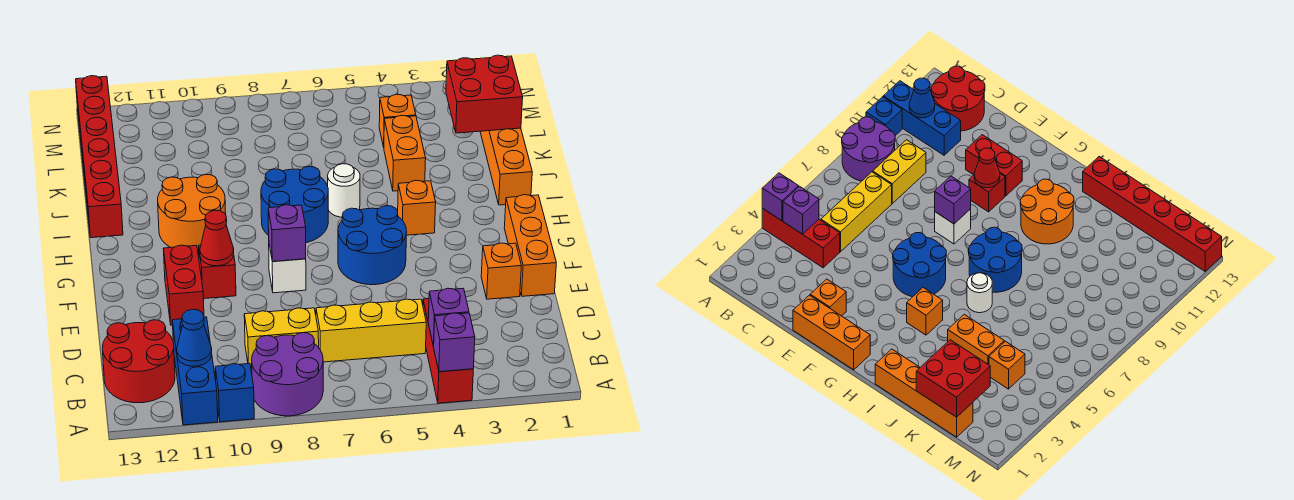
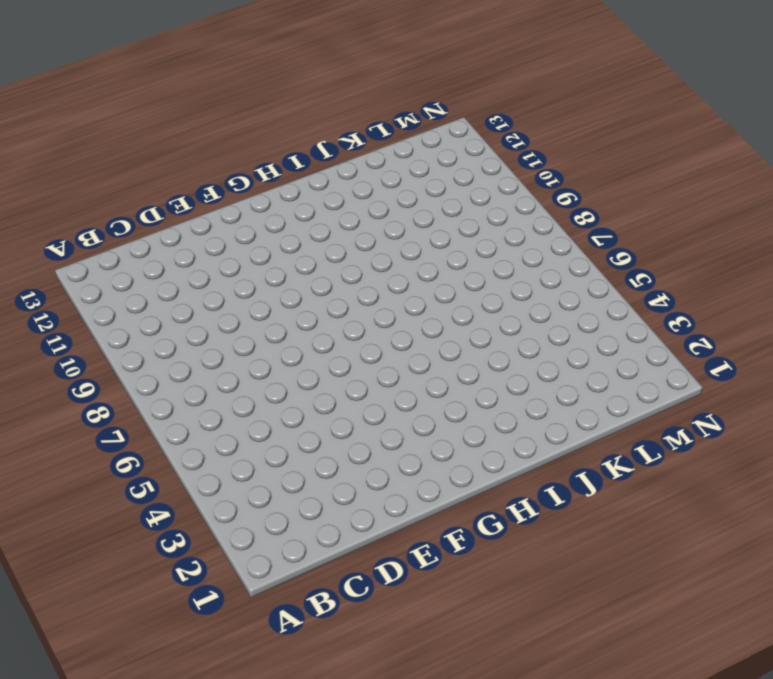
none -> red brick A4:C4 level 1
none -> purple round brick A8:B9 level 1
none -> blue brick A10 level 1

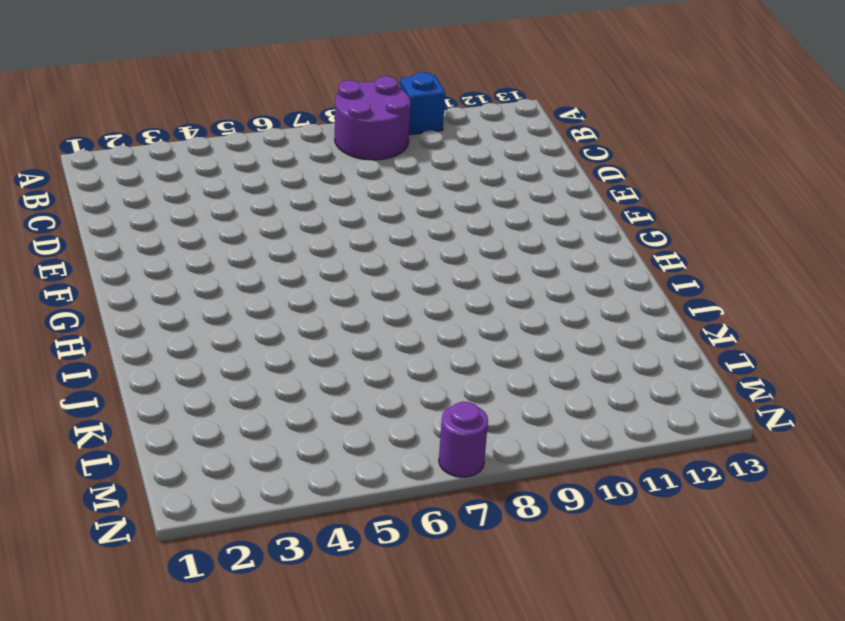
purple round brick N7 level 1 -> none
none -> red brick A4:C4 level 1
none -> blue brick A11:C11 level 1
none -> red round brick B12:C13 level 1

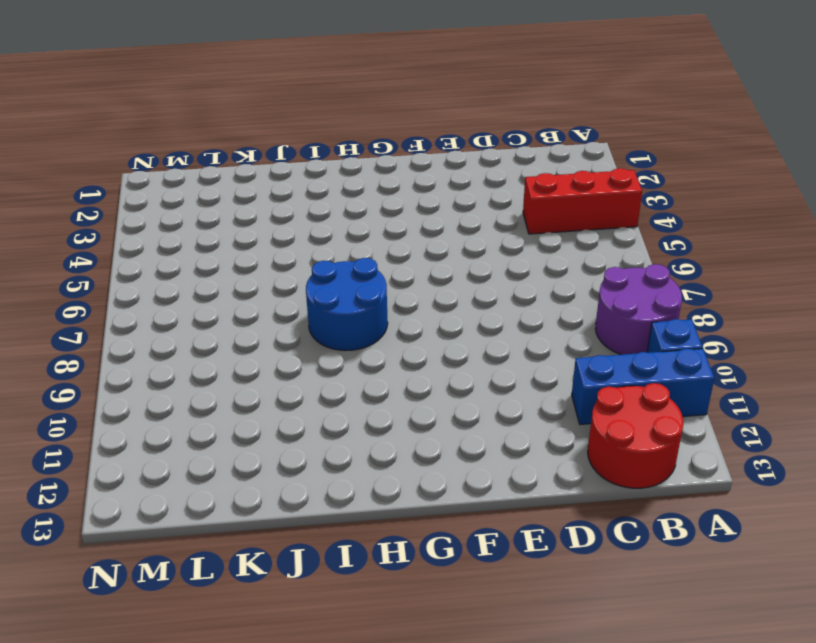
none -> yellow brick C5:C7 level 1
none -> yellow brick C8:C9 level 1
none -> orange brick E1:G1 level 1

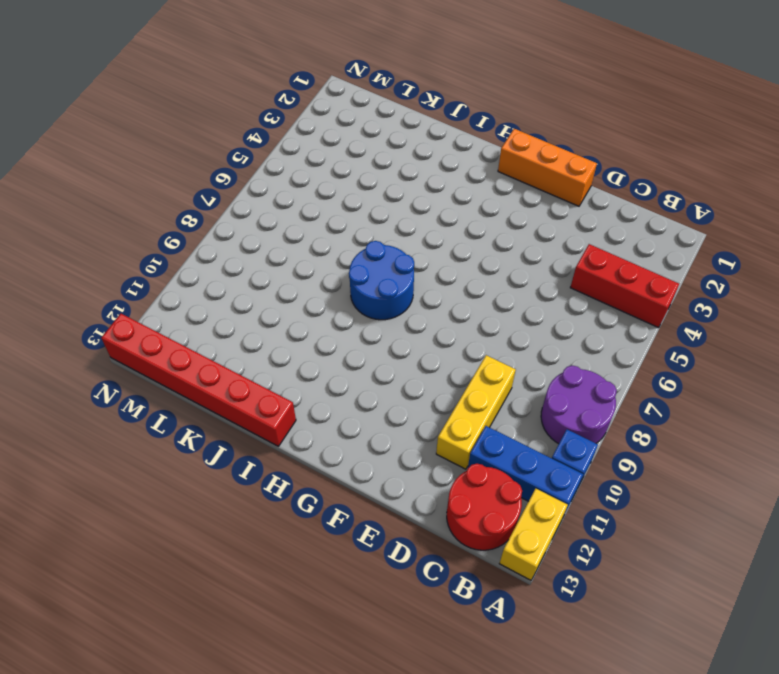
yellow brick A12:A13 level 1 -> yellow brick C8:C9 level 1
yellow brick D9:D11 level 1 -> yellow brick C5:C7 level 1
none -> orange brick E2 level 1
none -> red brick E11:F11 level 1
none -> blue round brick F5:G6 level 1

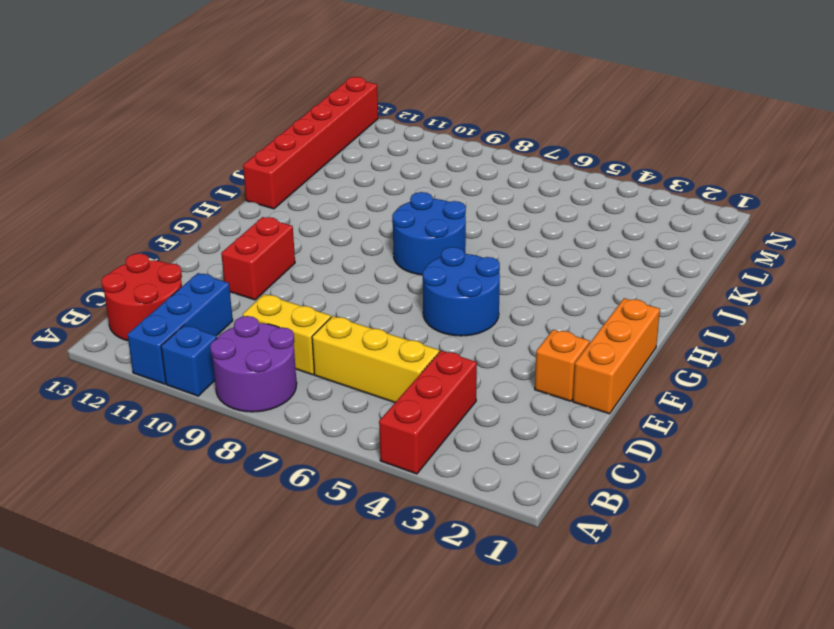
none -> white brick F8 level 1
none -> red brick F10 level 1
none -> orange brick H4 level 1

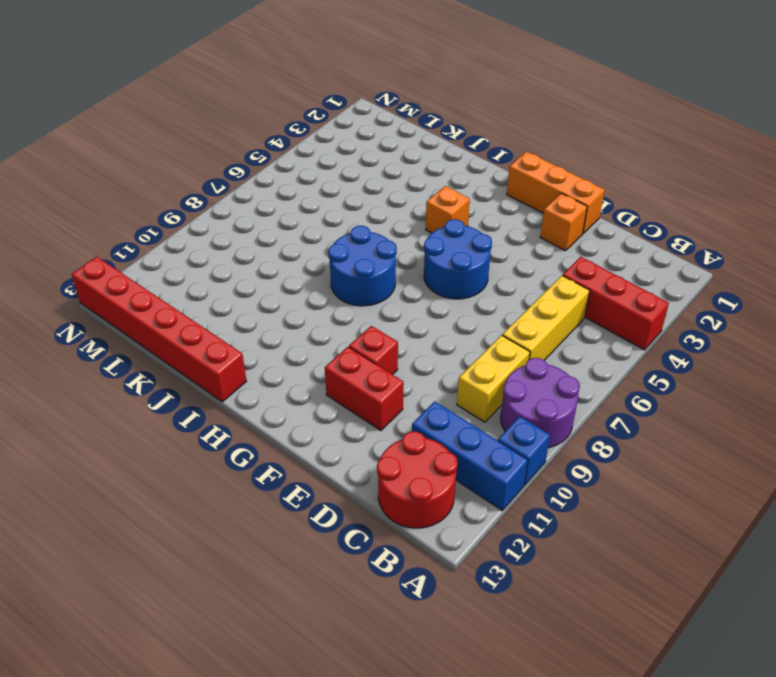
none -> white brick F8 level 1
none -> orange round brick H10:I11 level 1
none -> orange brick I1:L1 level 1

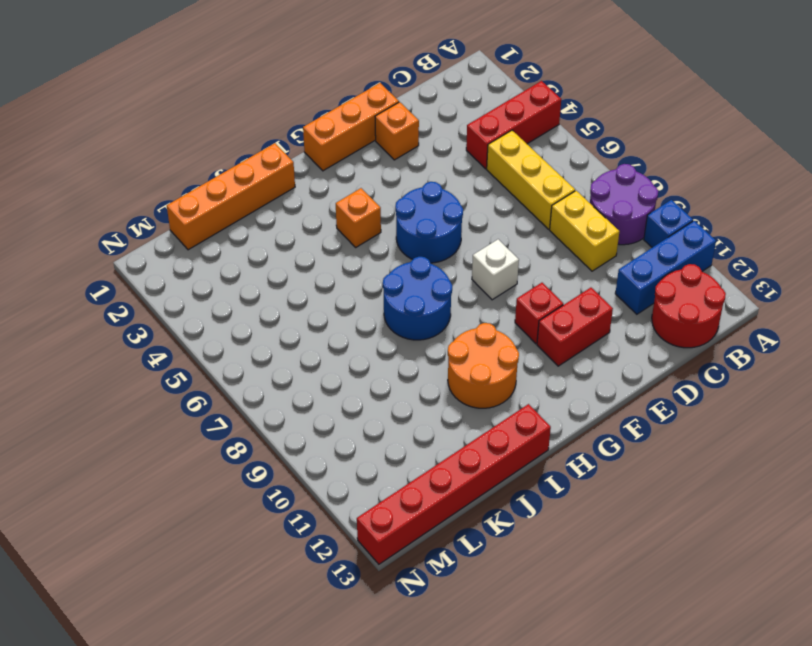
none -> white round brick I6 level 1
none -> orange brick J4:K4 level 1
none -> orange brick L4 level 1

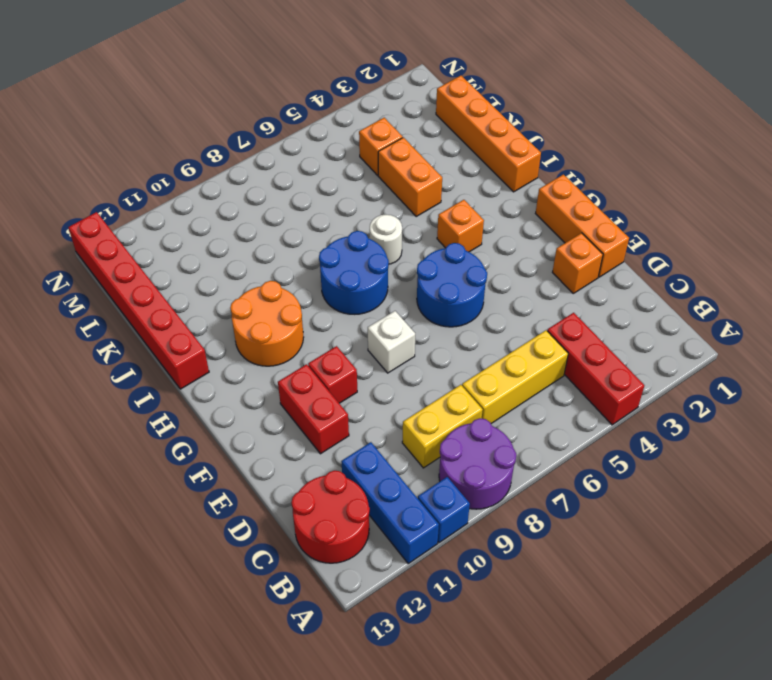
none -> purple brick A4 level 2
none -> purple brick B4 level 2
none -> blue cone B11 level 2

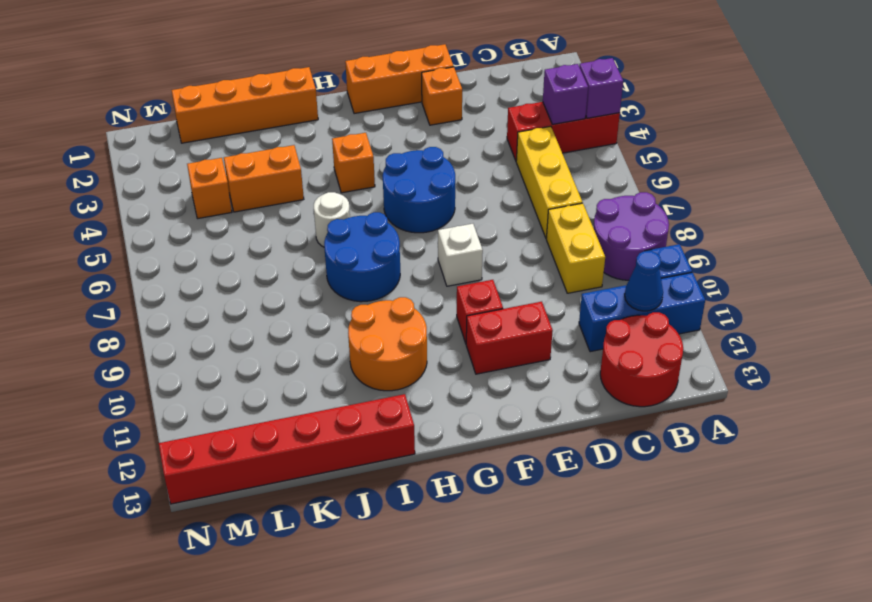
none -> purple brick F8 level 2
none -> red cone F10 level 2
none -> red brick K1:L2 level 2

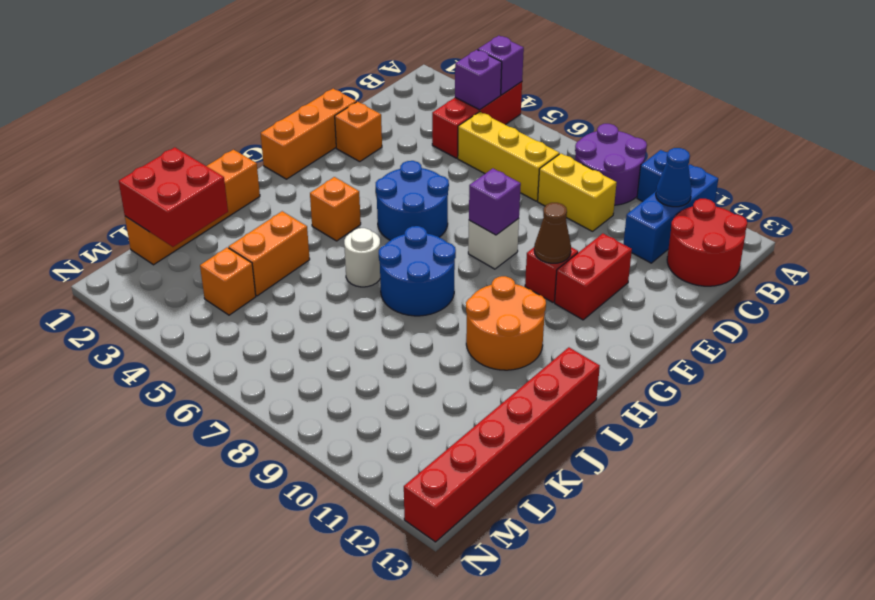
brown cone F10 level 2 -> red cone F10 level 2

